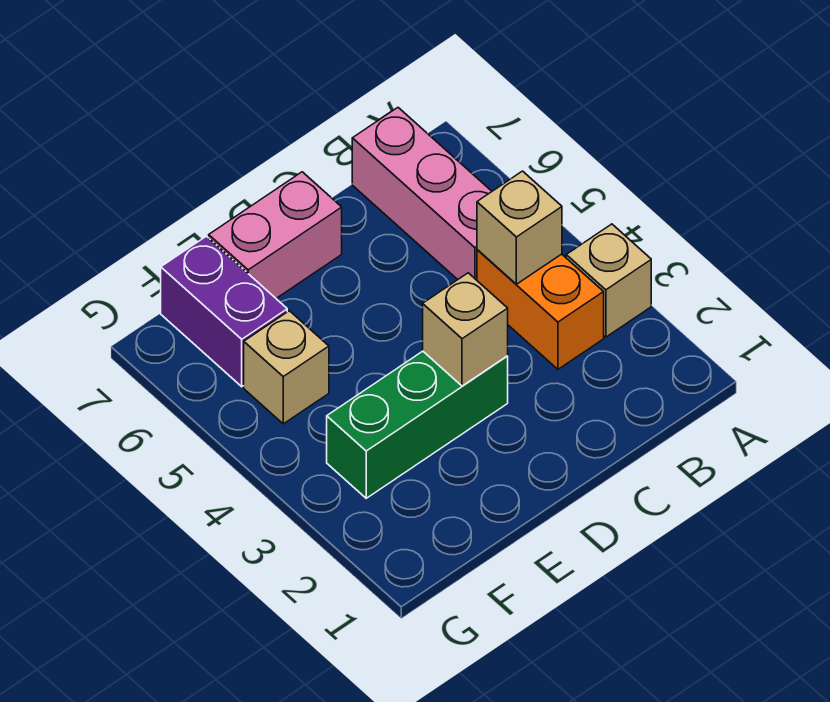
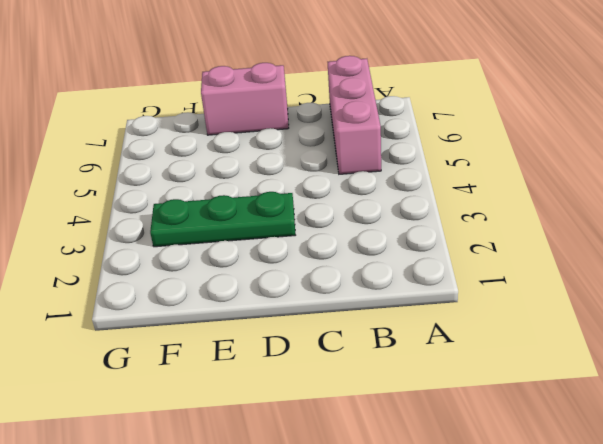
green plate D3:F3 level 1 -> green brick D3:F3 level 1
none -> tan brick A3 level 1
none -> orange brick B3:B4 level 1

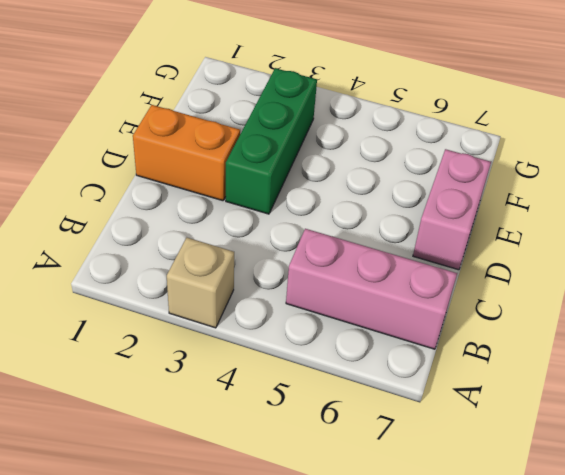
orange brick D1:D2 level 1 -> orange brick B3:B4 level 1
none -> tan brick F5 level 1
none -> purple brick F6:F7 level 1

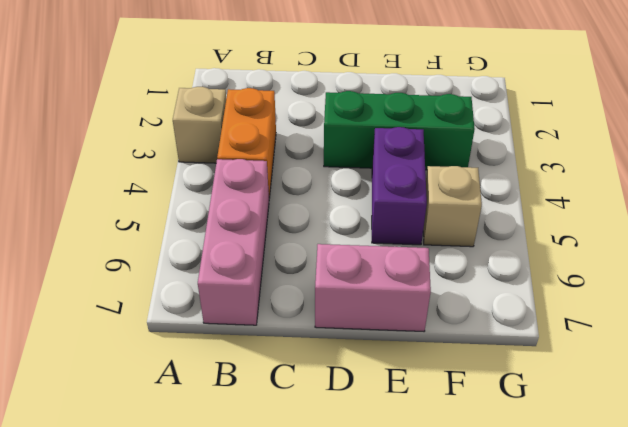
purple brick E4:E5 level 1 -> purple brick F6:F7 level 1
none -> tan brick B4 level 2
none -> tan brick D3 level 2

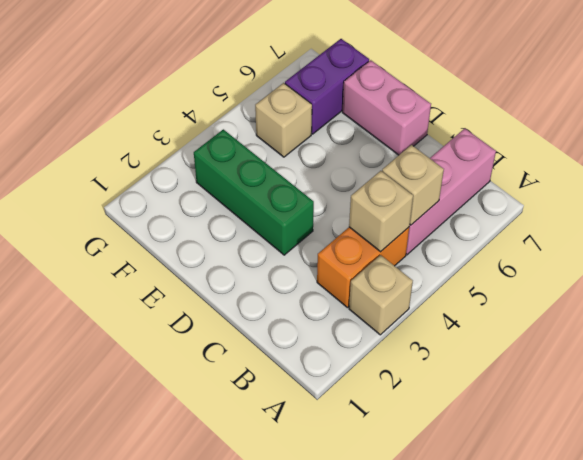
tan brick B5 level 2 -> tan brick D3 level 2

